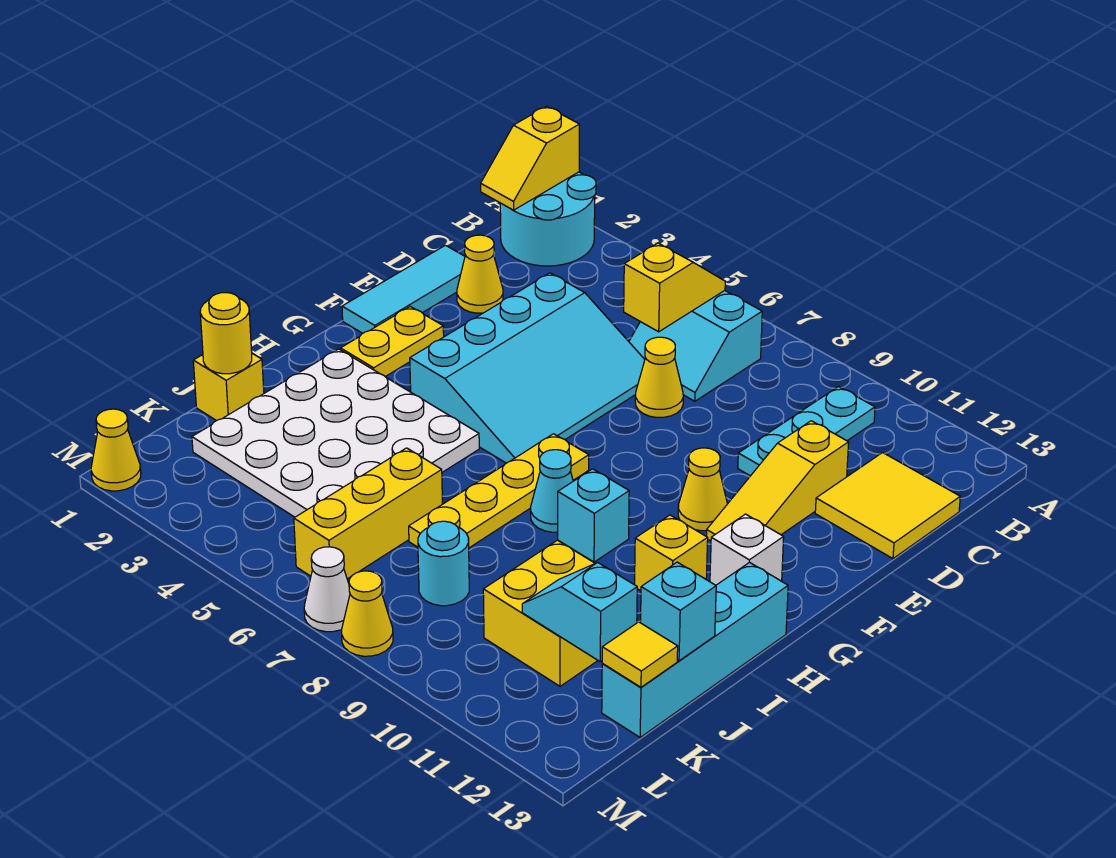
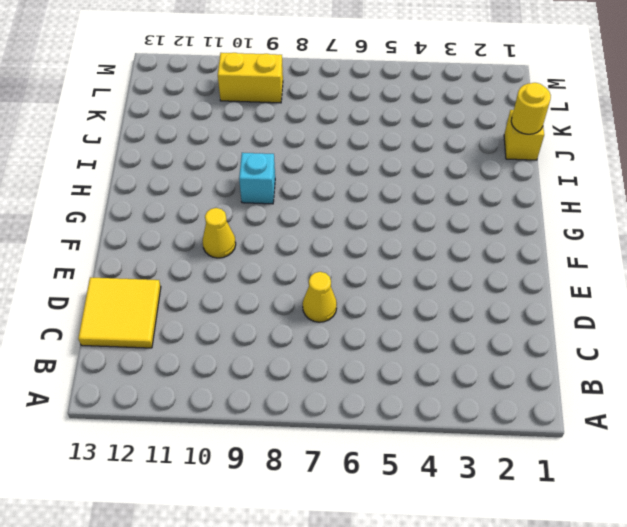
yellow brick L9:L10 level 1 -> none
none -> cyan round brick A1:B2 level 1
none -> cyan slope B6:C7 level 1 top B
none -> cyan plate B10:D10 level 1
none -> cyan tile D1:F1 level 1

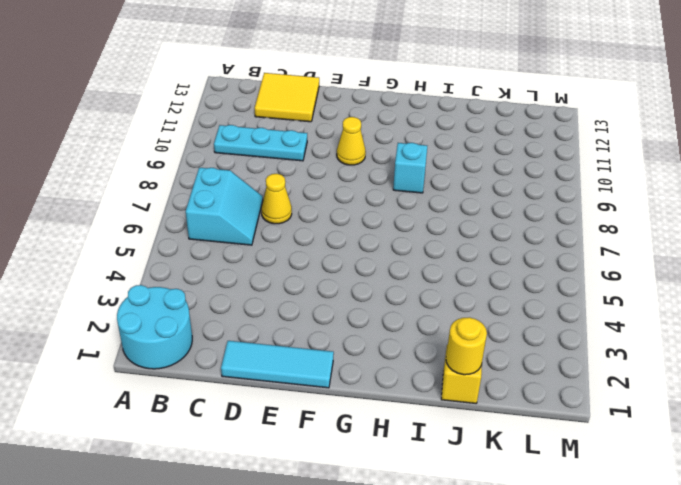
none -> yellow cone D2 level 1
none -> cyan slope D4:G6 level 1 top 4
none -> yellow slope D11:F11 level 1 top D
none -> yellow plate F2:G2 level 1

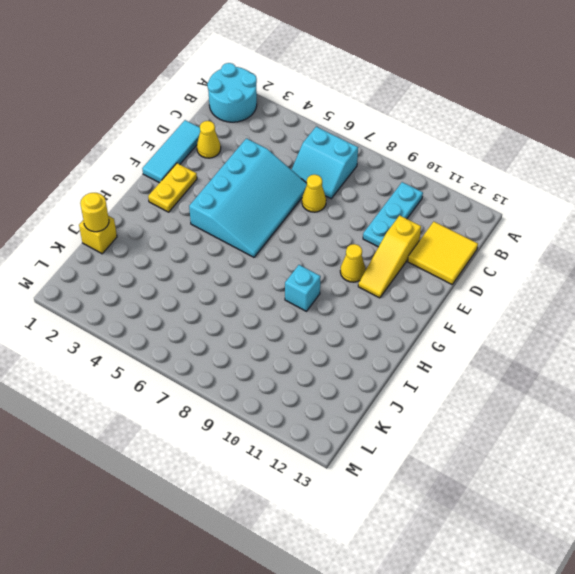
none -> yellow plate G7:J7 level 1
none -> white brick G12 level 1
none -> white plate H2:K5 level 1
none -> cyan cone H8 level 1

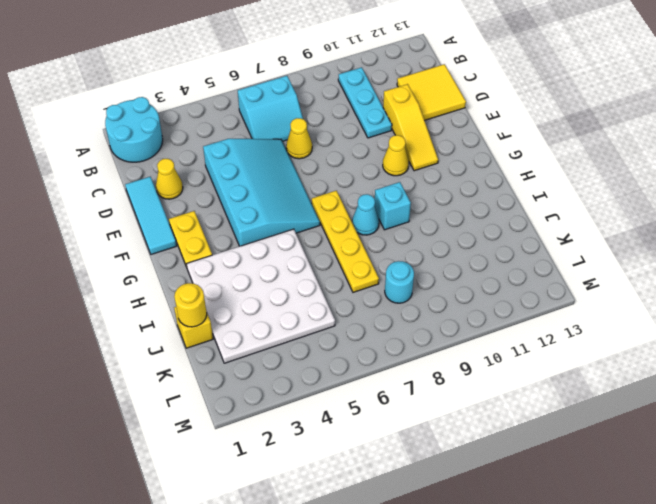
none -> white brick G12 level 1
none -> yellow brick H11 level 1
none -> cyan brick H13:K13 level 1
none -> yellow brick J6:L6 level 1

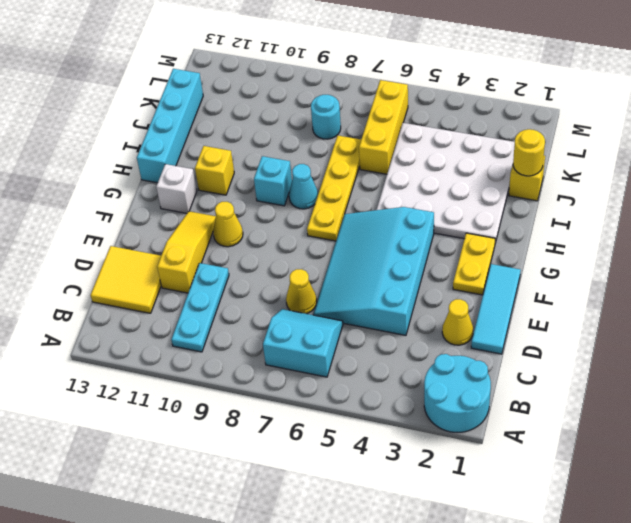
none -> yellow brick J10:K11 level 1
none -> yellow cone M1 level 1
none -> white cone M7 level 1
none -> yellow cone M8 level 1

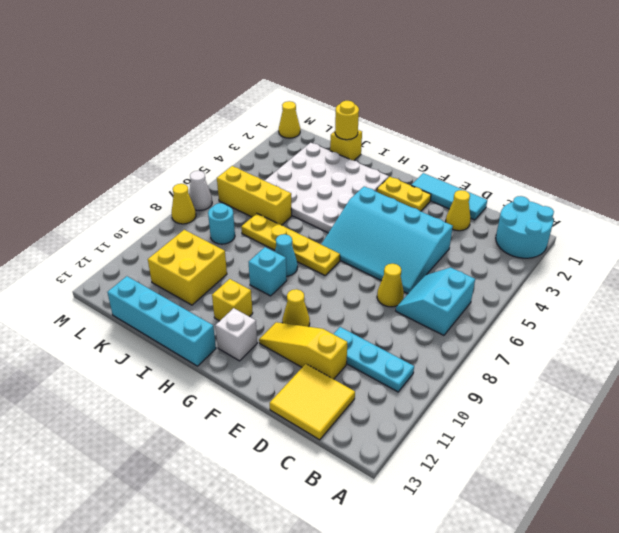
none -> yellow slope A1:B1 level 2 top A
none -> yellow slope B6:C6 level 2 top C
none -> cyan brick J13 level 2
none -> cyan slope K11:K12 level 2 top 12

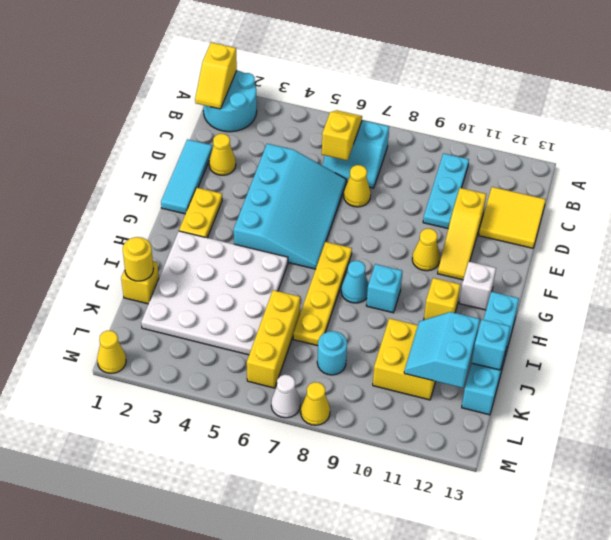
cyan slope J11:K12 level 2 top 12 -> cyan slope K11:K12 level 2 top 12
none -> yellow tile K13 level 2

